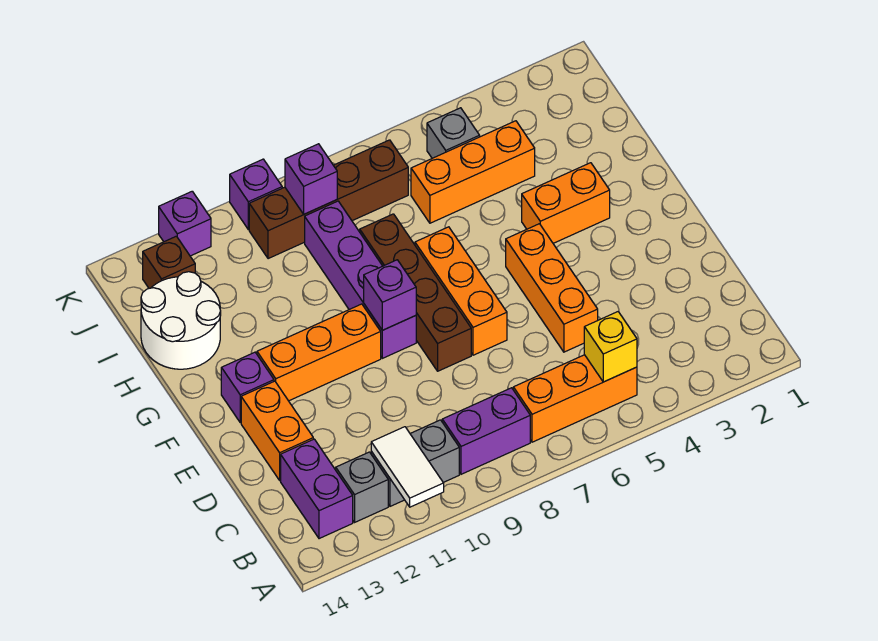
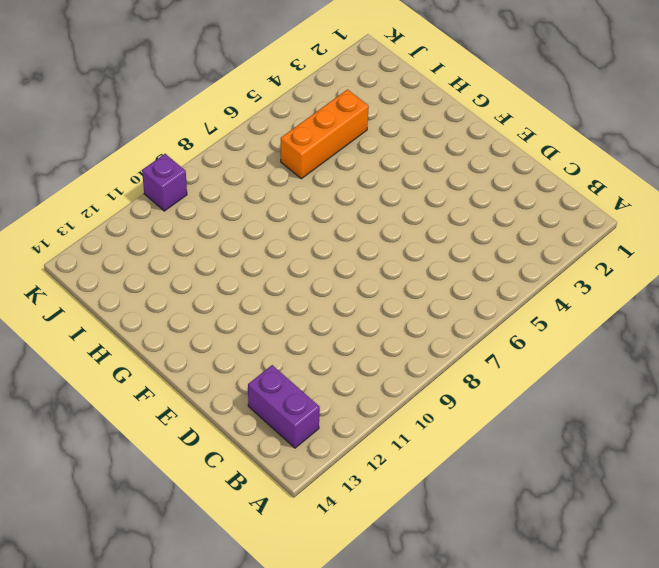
none -> orange brick B5:B7 level 1
none -> purple brick B8:B9 level 1
none -> grey brick B10:B11 level 1

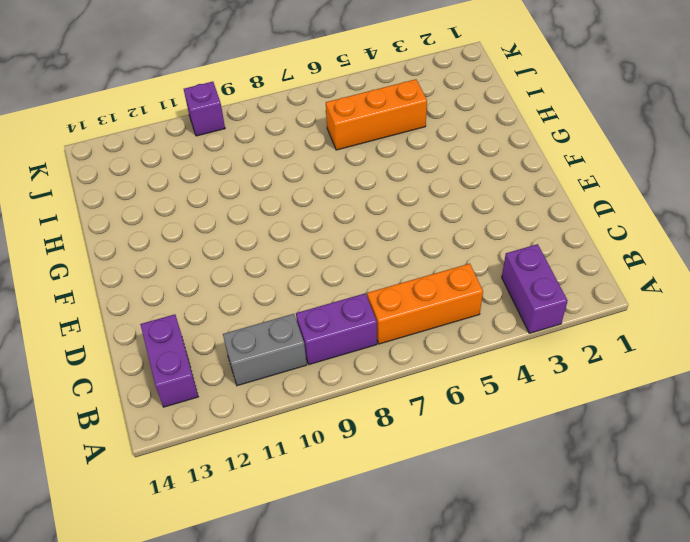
purple brick A3:B3 level 1 -> none
none -> grey brick B12 level 1
none -> orange brick D5:F5 level 1
none -> orange brick D13:E13 level 1

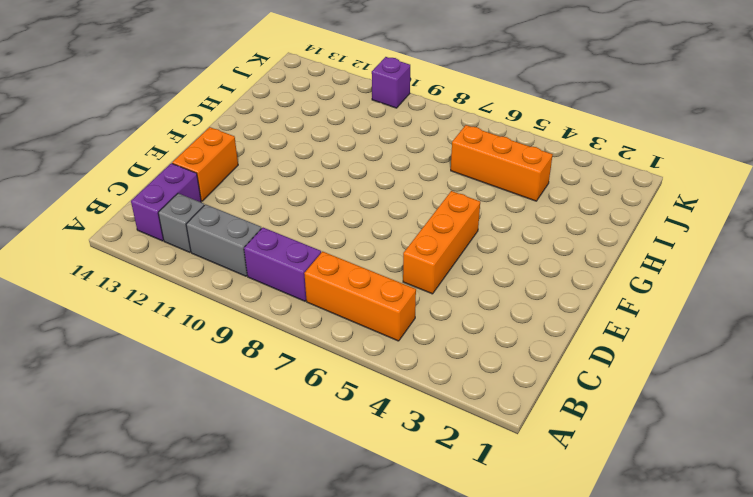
none -> orange brick E7:G7 level 1
none -> brown brick E8:H8 level 1
none -> purple brick F9:I9 level 1

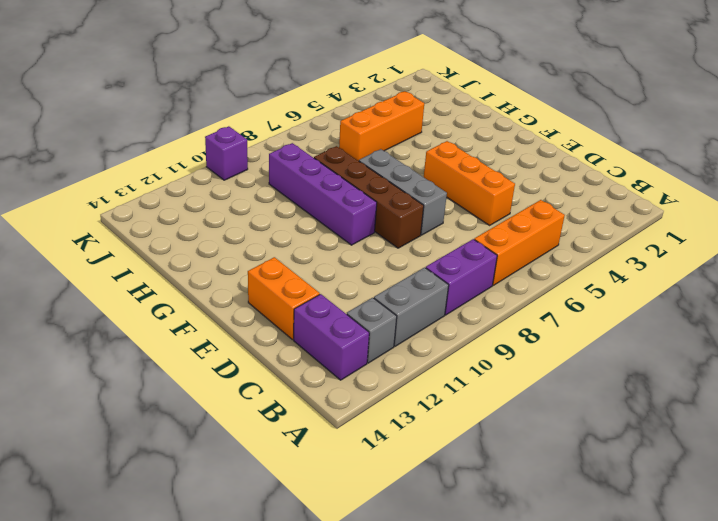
grey brick E7:G7 level 1 -> orange brick E7:G7 level 1
none -> orange brick F10:F12 level 1
none -> purple brick F13 level 1
none -> orange brick G3:G4 level 1

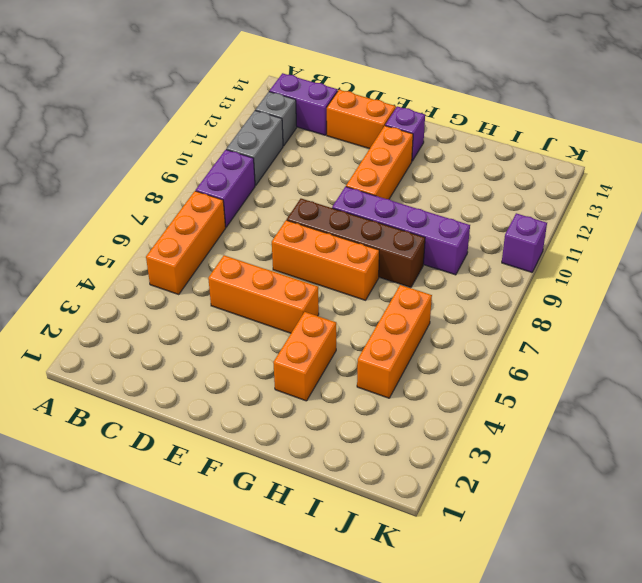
none -> white round brick H13:I14 level 1
none -> grey brick J5 level 1
none -> brown brick J7:J10 level 1

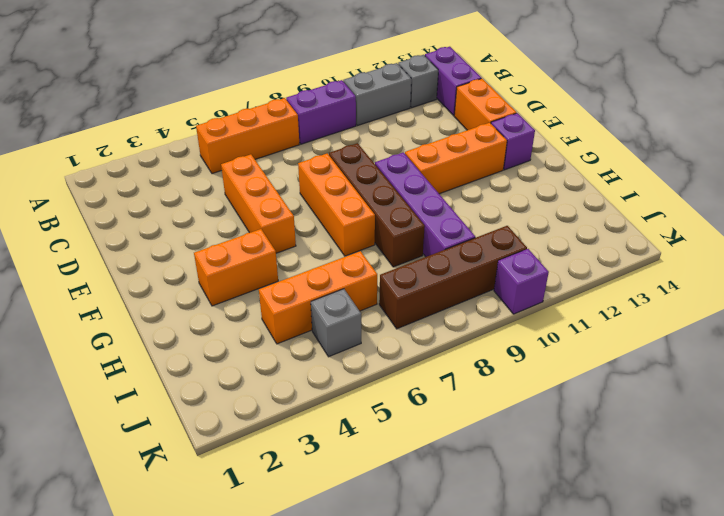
none -> white round brick H13:I14 level 1
none -> brown brick J13 level 1
none -> purple brick K12 level 1

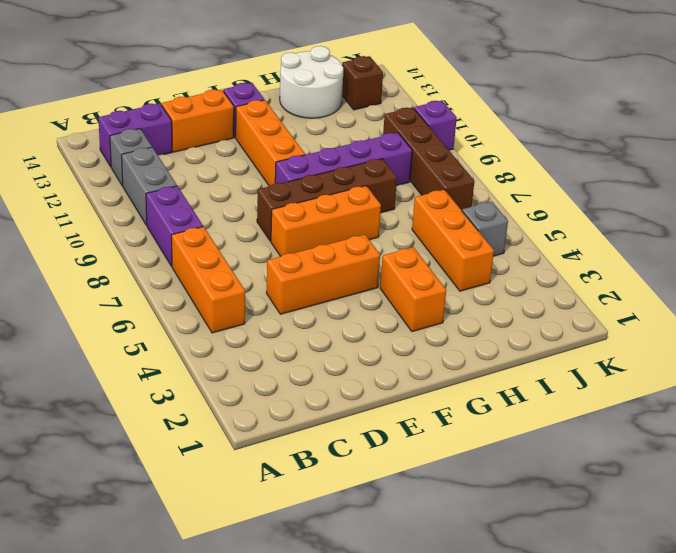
none -> purple brick K12 level 1
none -> white tile A11:B11 level 2
none -> yellow brick B5 level 2

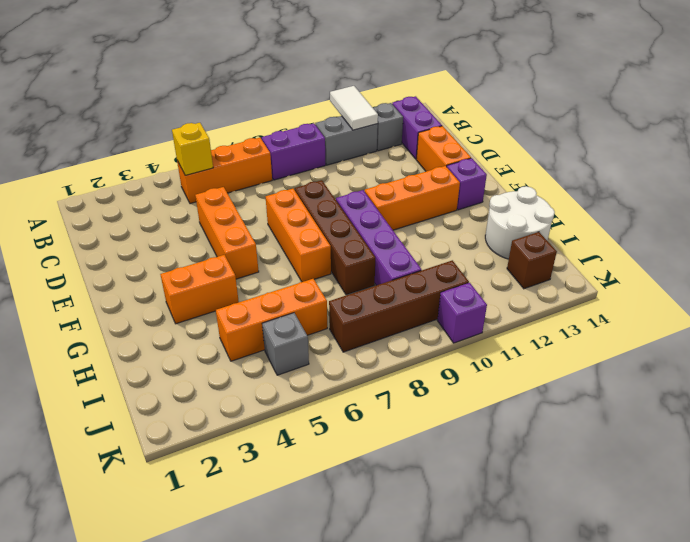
none -> purple brick K12 level 1
none -> purple brick F9 level 2
none -> purple brick J9 level 2

